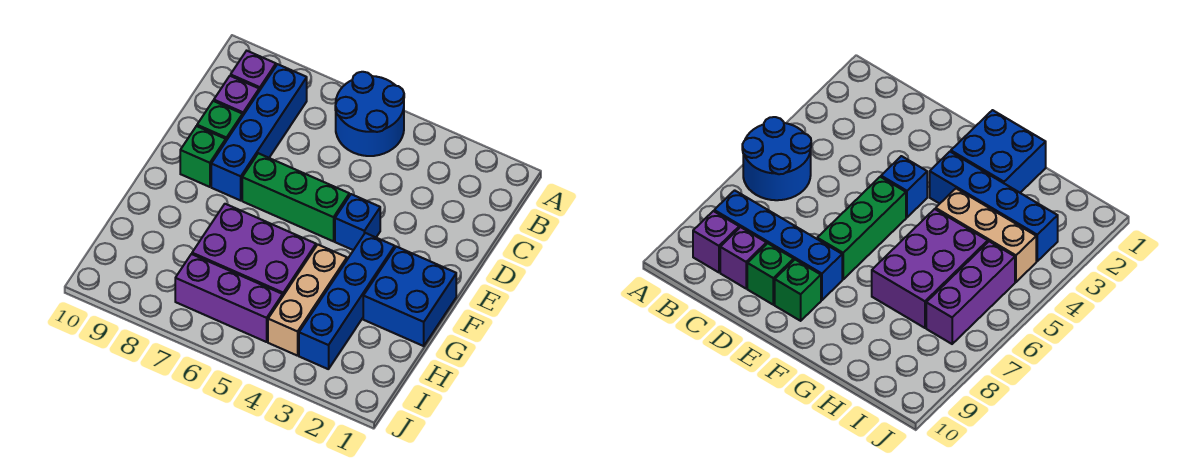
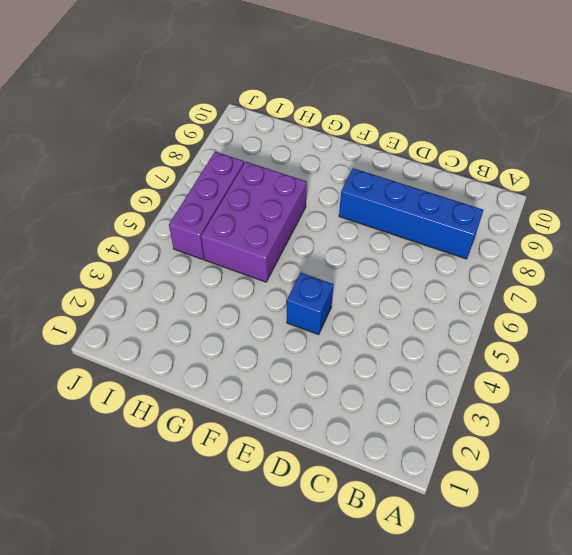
none -> blue round brick A5:B6 level 1
none -> purple brick B9 level 1
none -> purple brick C9 level 1

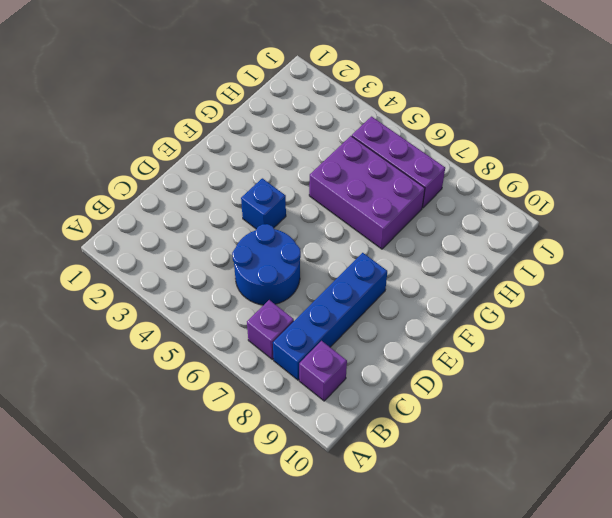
purple brick B7 level 1 -> purple brick C9 level 1
blue round brick C5:D6 level 1 -> blue round brick A5:B6 level 1
none -> green brick D9 level 1
none -> green brick E5:E7 level 1
none -> green brick E9 level 1

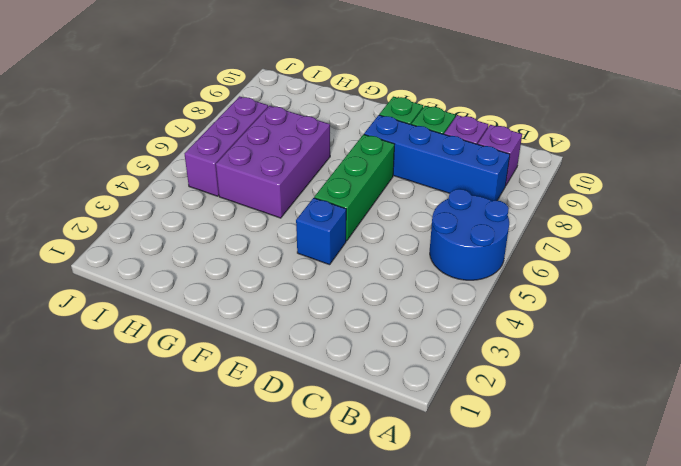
none -> blue brick F1:G2 level 1
none -> blue brick F3:I3 level 1
none -> tan brick G4:I4 level 1

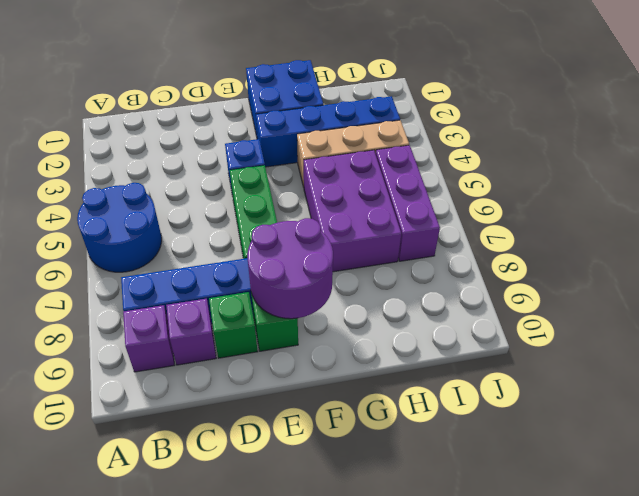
purple round brick E8:F9 level 2 -> none

